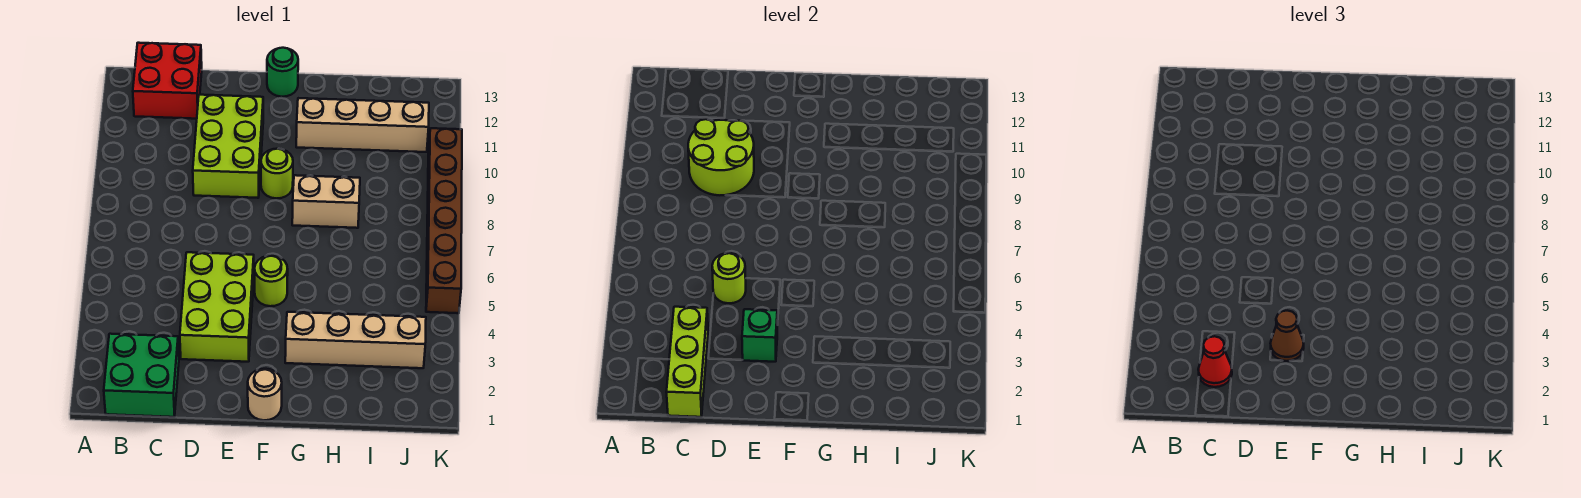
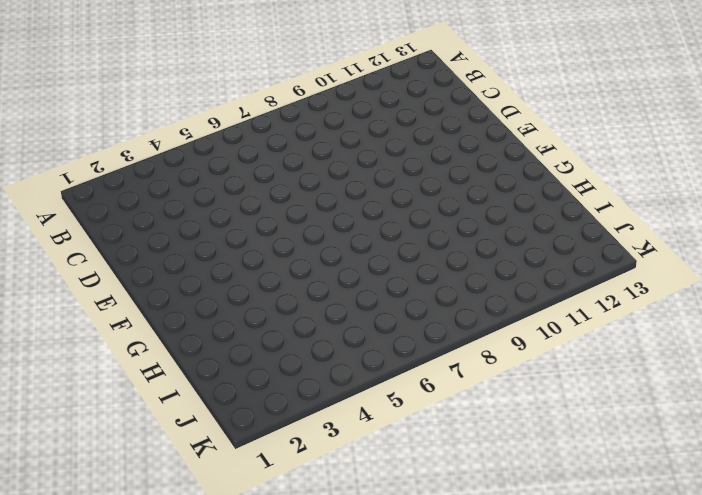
none -> green brick B1:C2 level 1
none -> red brick B12:C13 level 1
none -> lime brick D3:E5 level 1

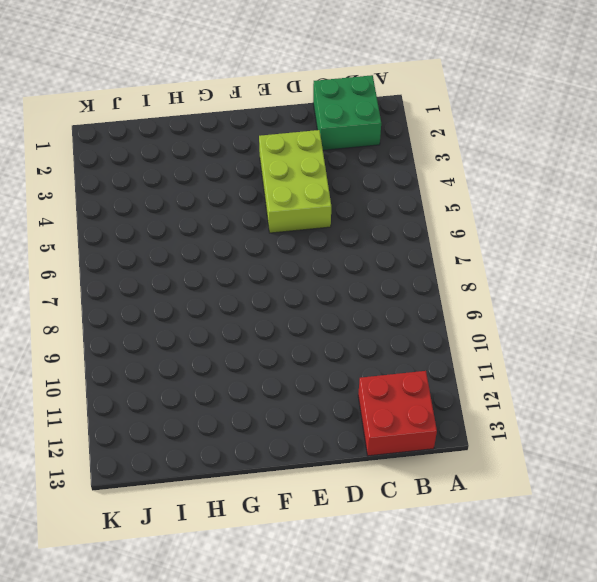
none -> lime brick D9:E11 level 1
none -> tan round brick F1 level 1
none -> lime round brick F5 level 1

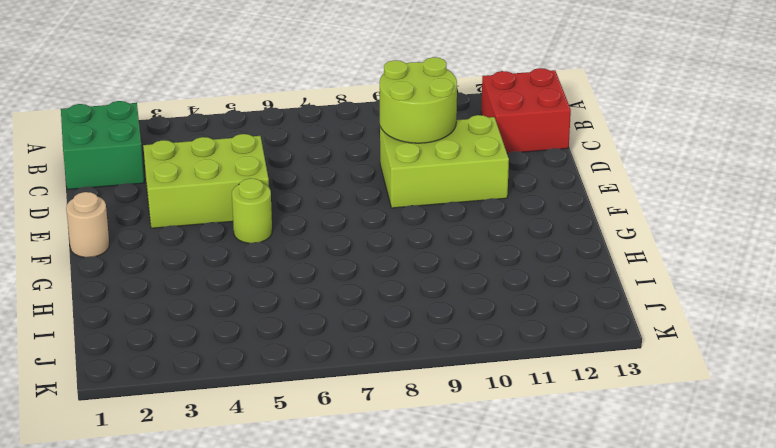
none -> lime round brick F9 level 1
none -> green round brick F13 level 1
none -> tan brick G3:J3 level 1

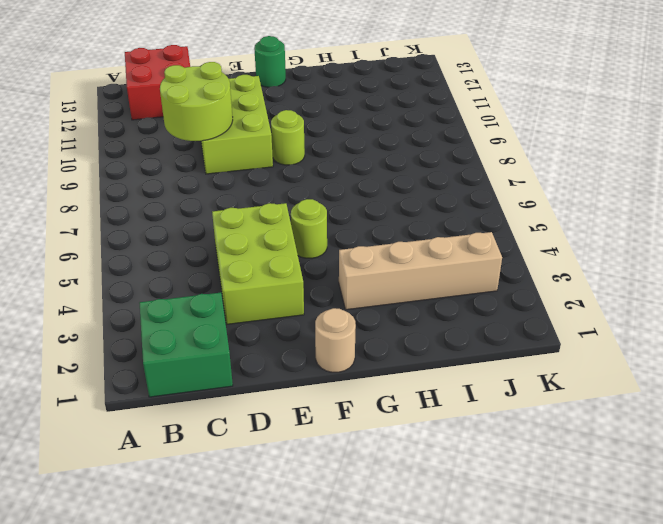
none -> tan brick G8:H8 level 1
none -> tan brick G11:J11 level 1
none -> brown brick K5:K10 level 1

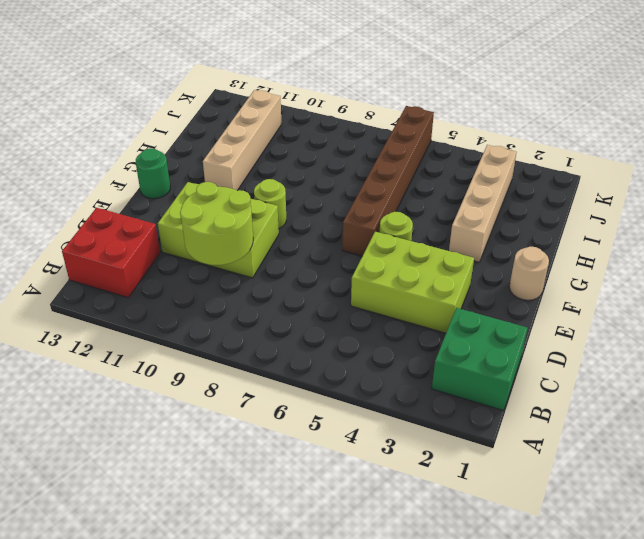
brown brick F6:K6 level 1 -> brown brick K5:K10 level 1
none -> tan brick G8:H8 level 1
none -> lime brick C1:C3 level 2
none -> lime round brick D5 level 2

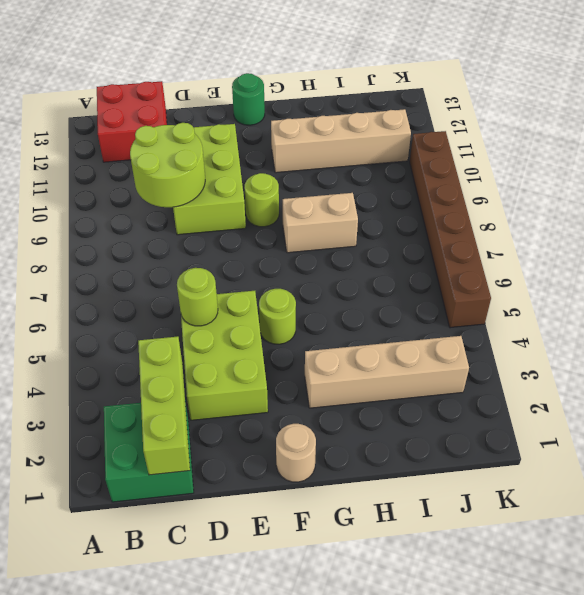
none -> green brick E3 level 2
none -> red cone C2 level 3
none -> brown cone E3 level 3

